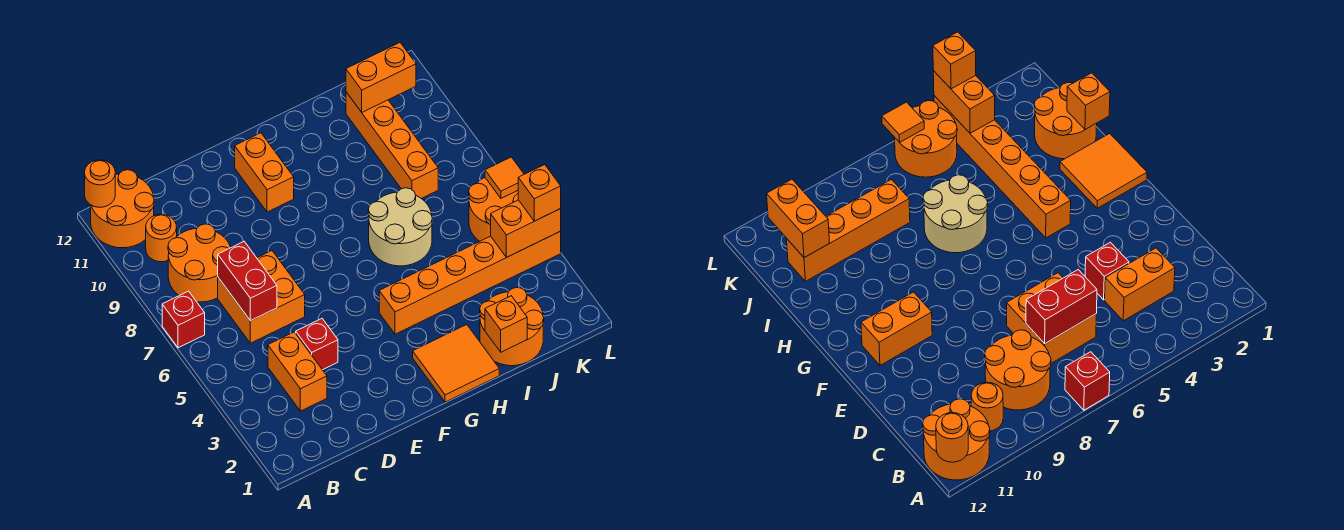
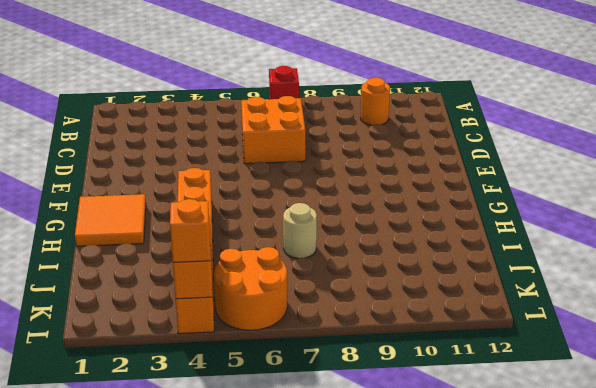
tan round brick I7 level 1 -> tan round brick H6:I7 level 1
none -> orange round brick A11:B12 level 1
none -> orange round brick B8:C9 level 1
none -> orange brick C3:C4 level 1

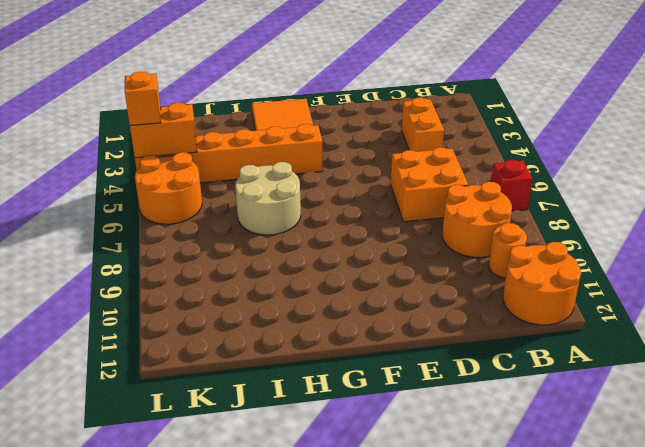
none -> red brick D4 level 1
none -> orange brick F10:F11 level 1
none -> orange round brick I1:J2 level 1

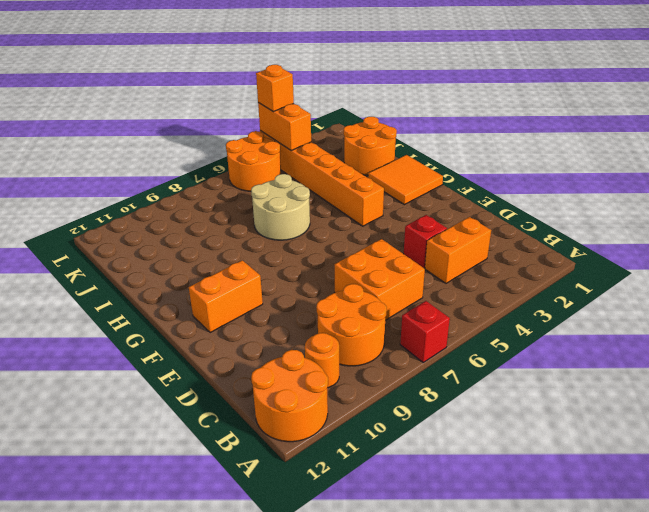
none -> orange brick J8:J11 level 1
none -> orange round brick A12 level 2
none -> red brick C6:C7 level 2

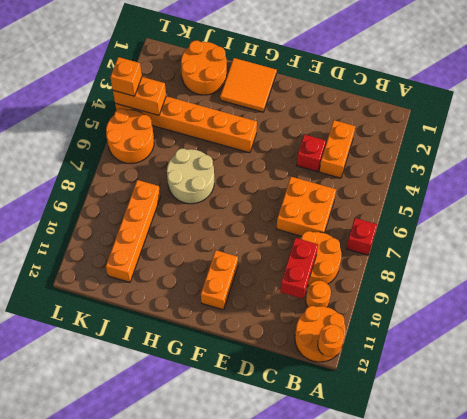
red brick C9:C10 level 2 -> red brick C6:C7 level 2
none -> orange brick I1 level 2
none -> orange brick J11:K11 level 2
none -> orange tile L6 level 2

